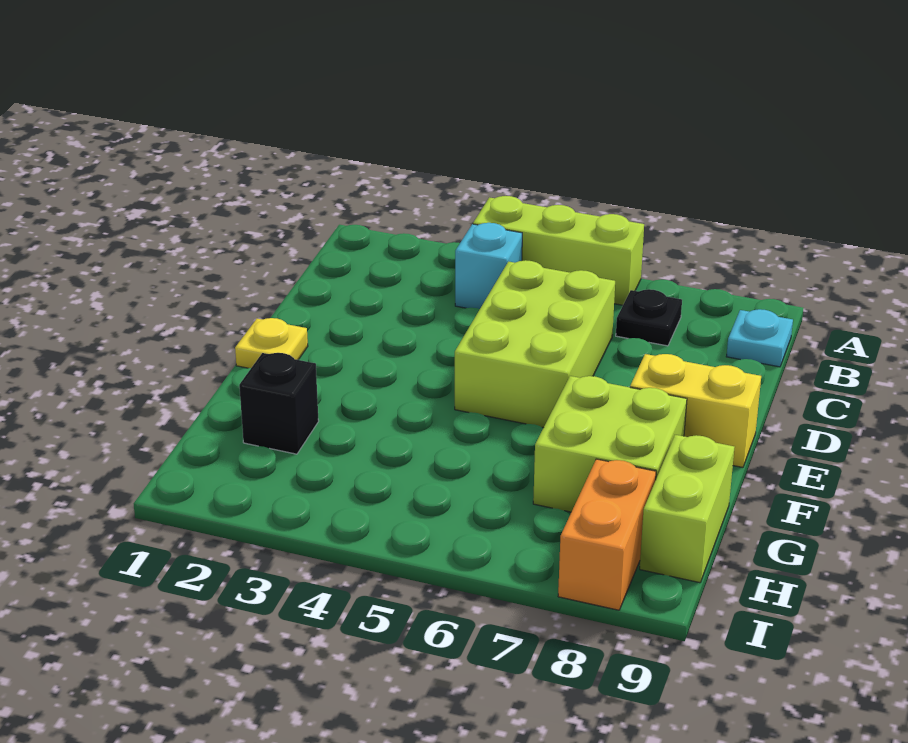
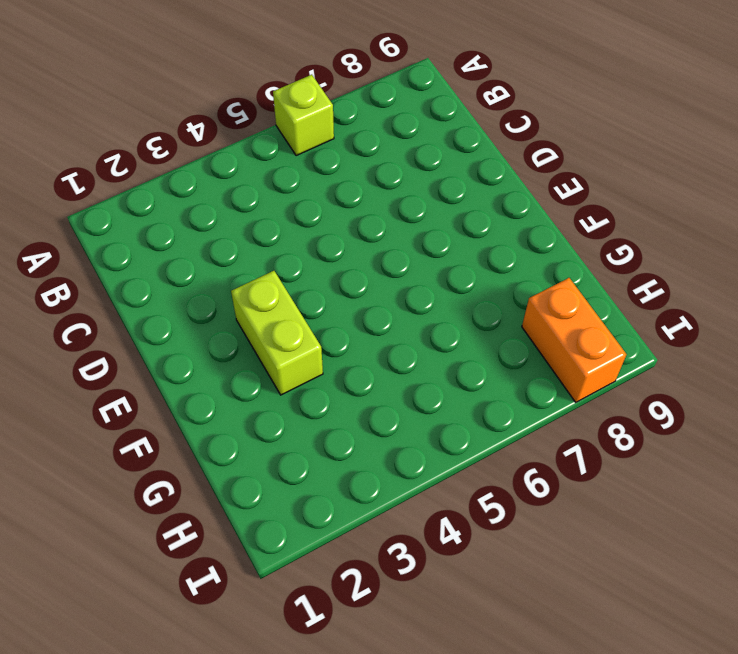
lime brick A6 level 1 -> lime brick A4:A6 level 1
lime brick E3:F3 level 1 -> lime brick G9:H9 level 1
none -> cyan brick B4 level 1
none -> black plate B7 level 1

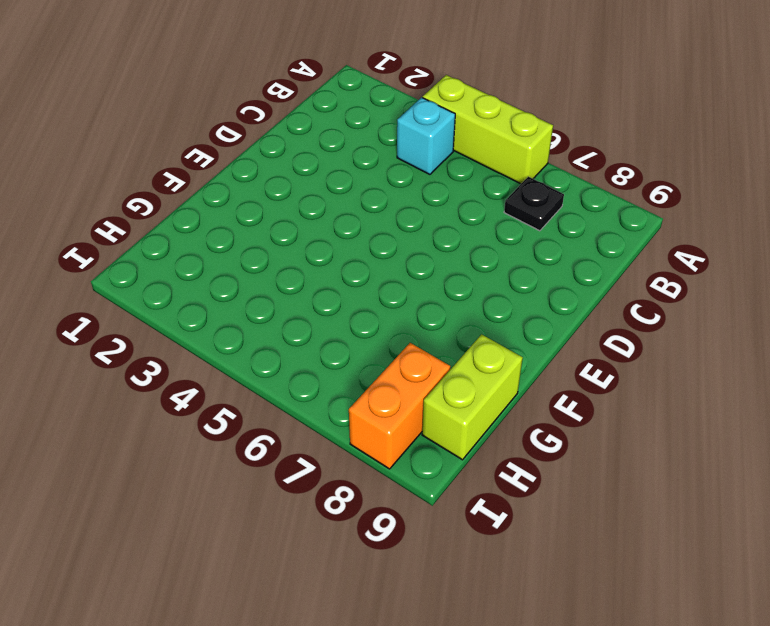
none -> cyan plate B9 level 1
none -> lime brick C5:E6 level 1

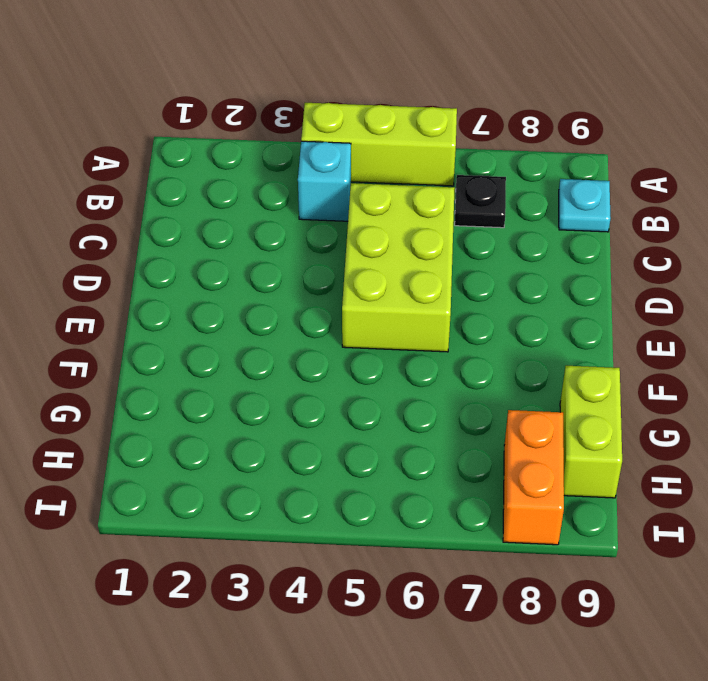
none -> yellow plate E1 level 1
none -> yellow brick E8:E9 level 1

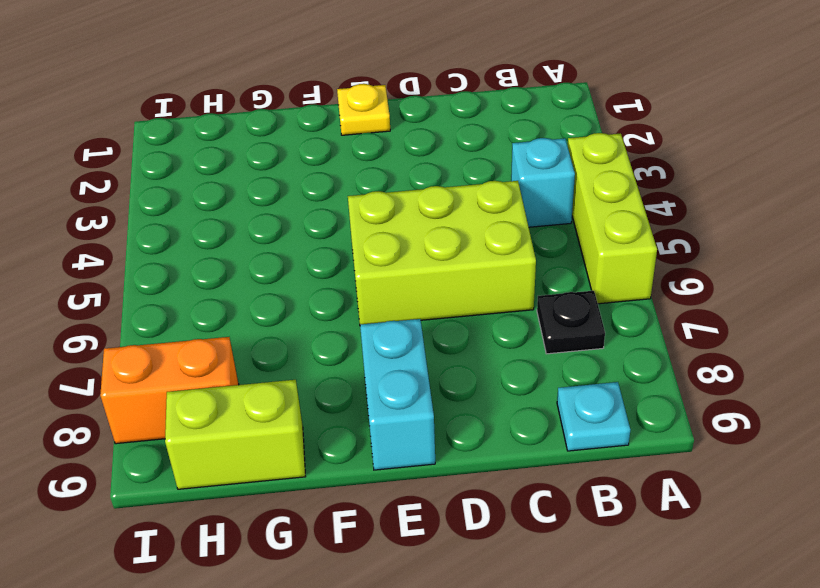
cyan brick E8:E9 level 1 -> yellow brick E8:E9 level 1
none -> lime brick F7:G8 level 1
none -> black brick G2 level 1

